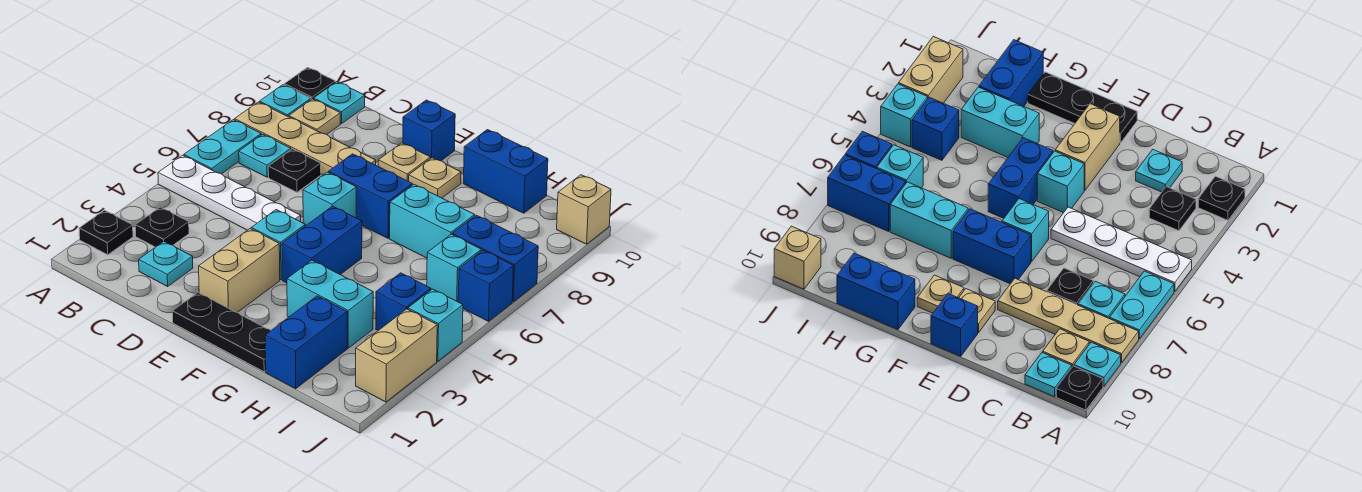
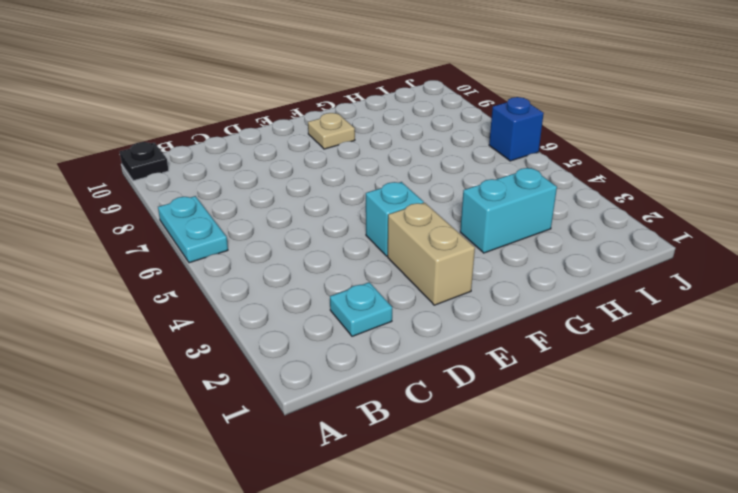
none -> black plate A2 level 1
none -> white plate A5:D5 level 1
none -> tan plate A8:D8 level 1
none -> cyan plate A9 level 1

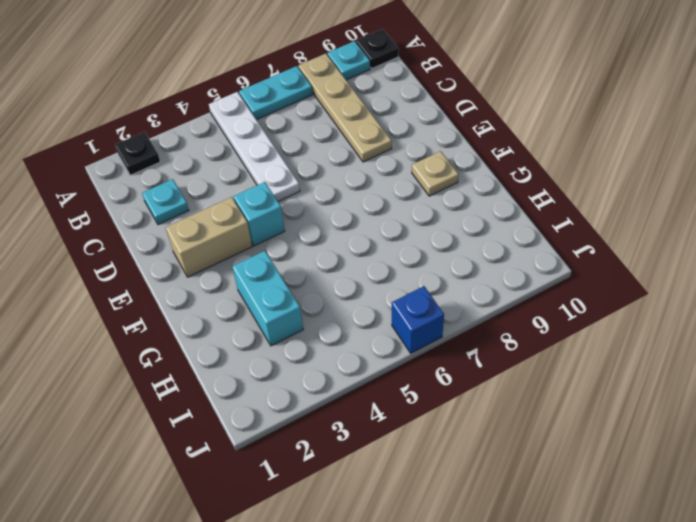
none -> black plate B3 level 1
none -> cyan plate B7 level 1
none -> tan plate B9 level 1
none -> cyan plate B10 level 1

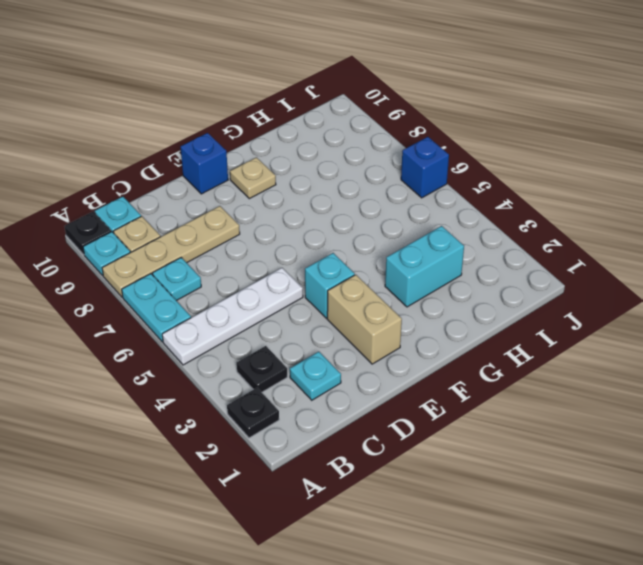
none -> black plate C7 level 1
none -> black plate E1:G1 level 1
none -> cyan brick E6 level 1
none -> blue brick E7:F7 level 1

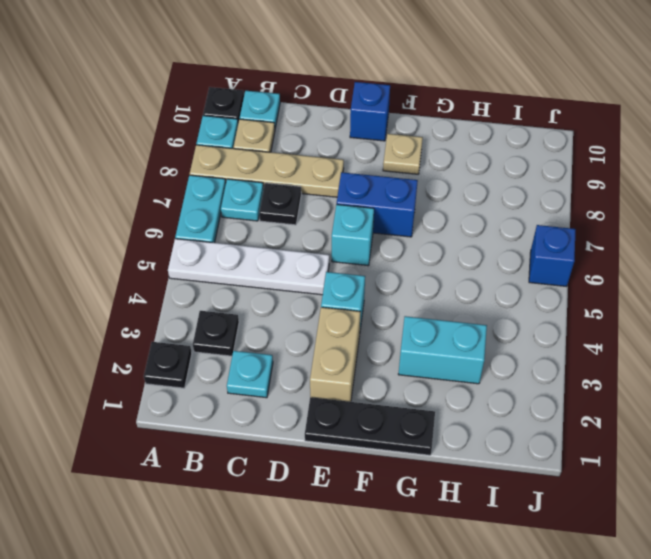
none -> tan plate E9 level 1
none -> blue brick F4:F5 level 1
none -> cyan brick G7:H7 level 1
none -> blue brick G10:H10 level 1

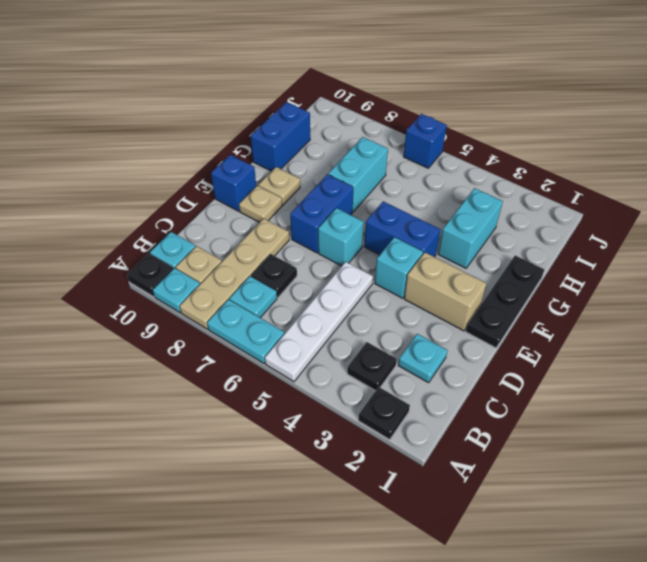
none -> blue brick H1:H2 level 1
none -> blue brick I4 level 1
none -> cyan brick I6 level 1
none -> blue brick I7:J7 level 1

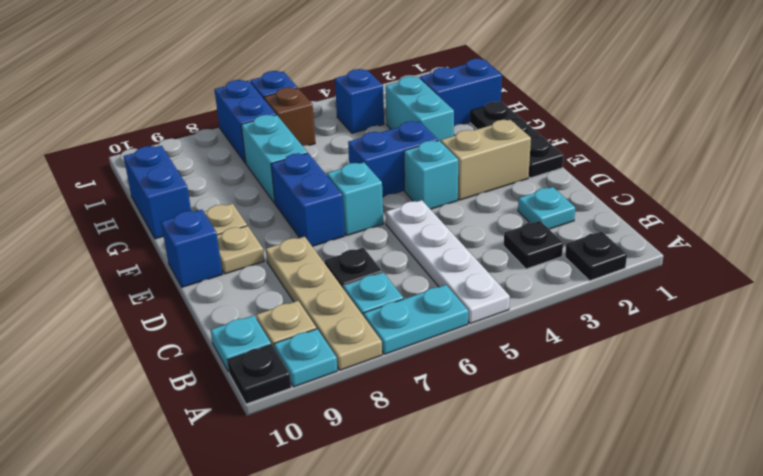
brown brick I6 level 1 -> cyan brick I6 level 1
none -> tan brick J2:J3 level 1
none -> cyan brick J4 level 1
none -> tan brick J10 level 1

